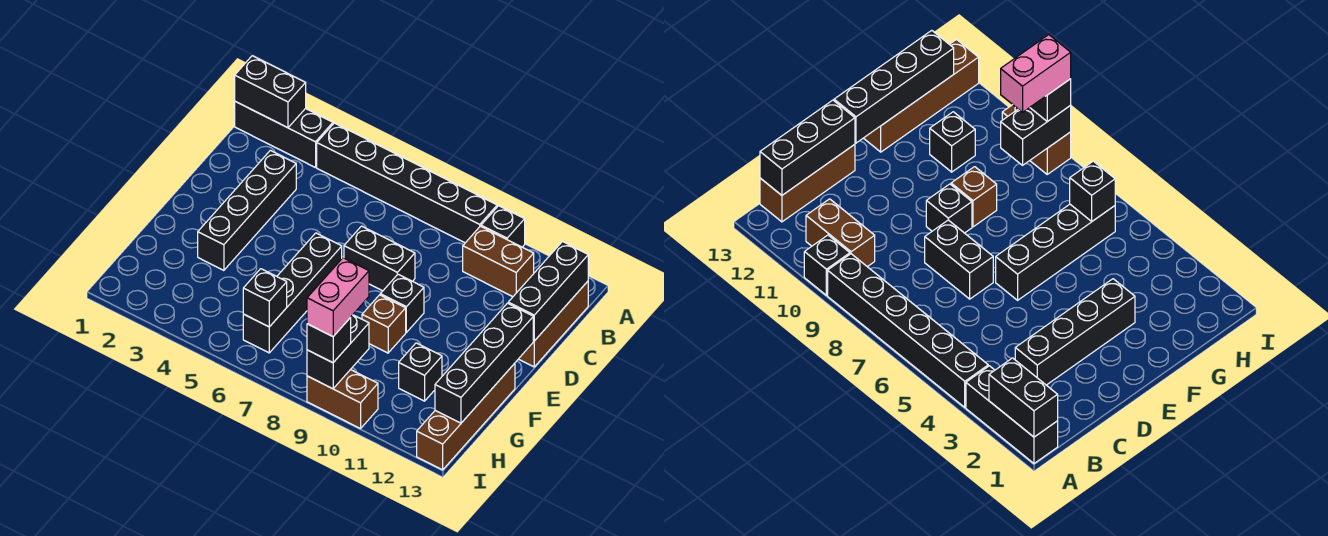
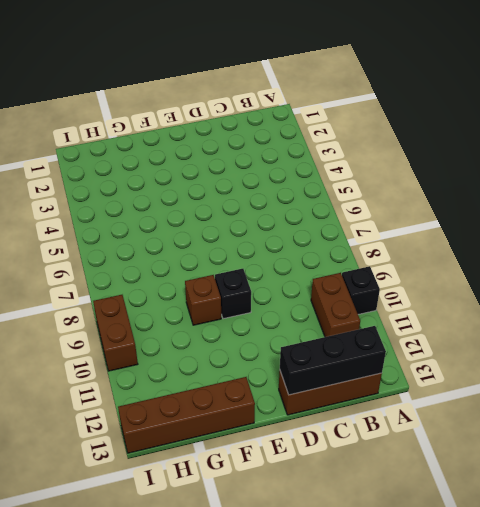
none -> black brick A1:A3 level 1
none -> black brick A4:A9 level 1
none -> black brick C3:F3 level 1

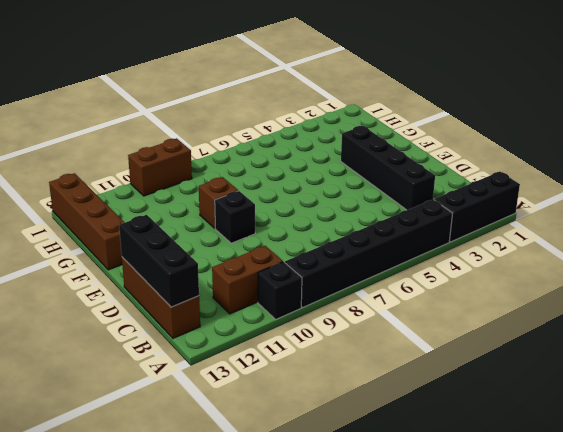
none -> black brick D7:D8 level 1
none -> black brick E6:H6 level 1
none -> black brick G11 level 1

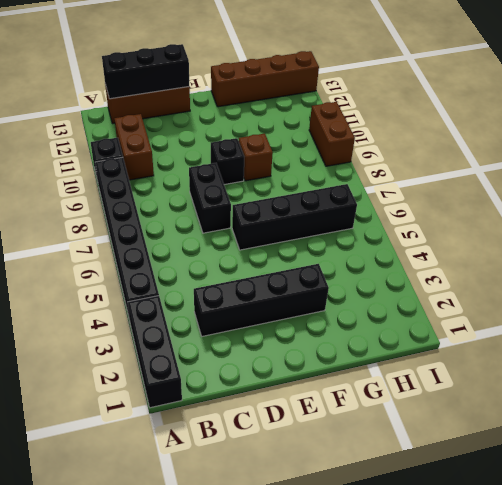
none -> black brick G11 level 1
none -> black brick A1:A2 level 2
none -> black brick E13:H13 level 2

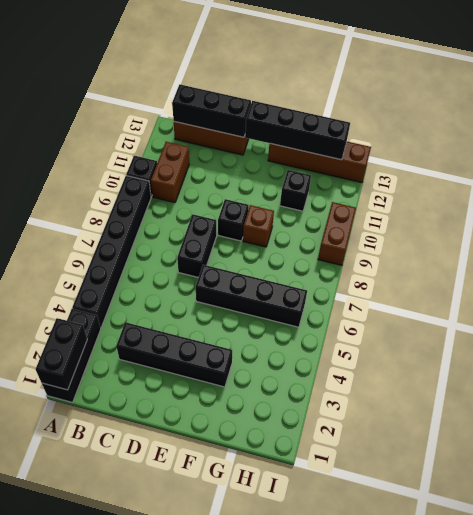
none -> black brick H6 level 2
none -> black brick H9:I9 level 2
none -> black brick I9 level 3

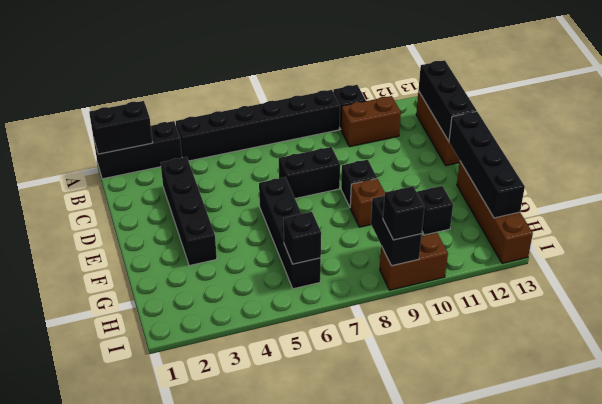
none -> pink brick H9:I9 level 4

